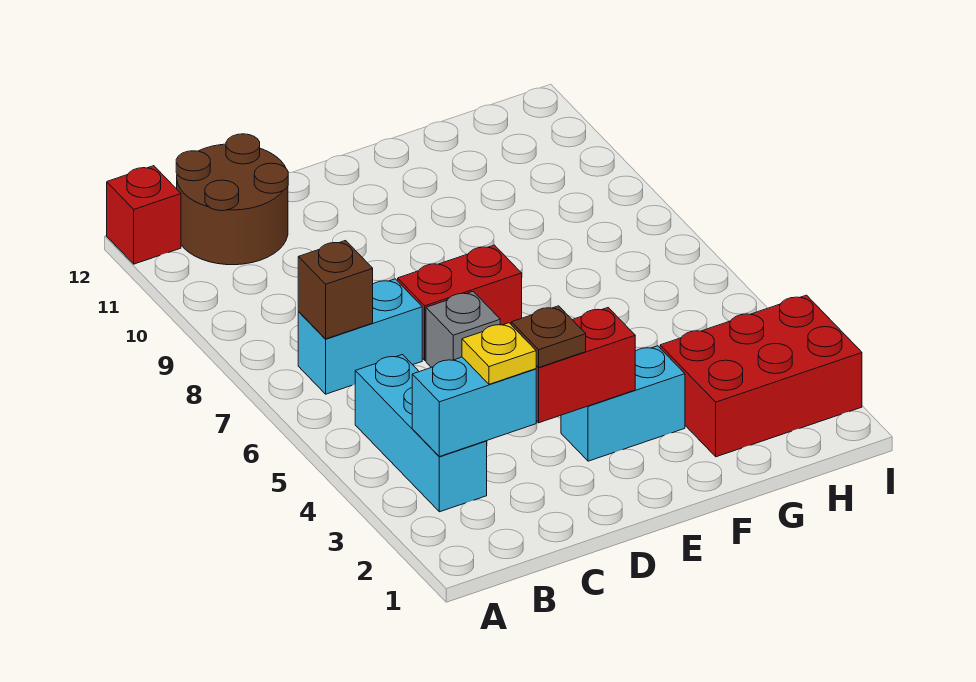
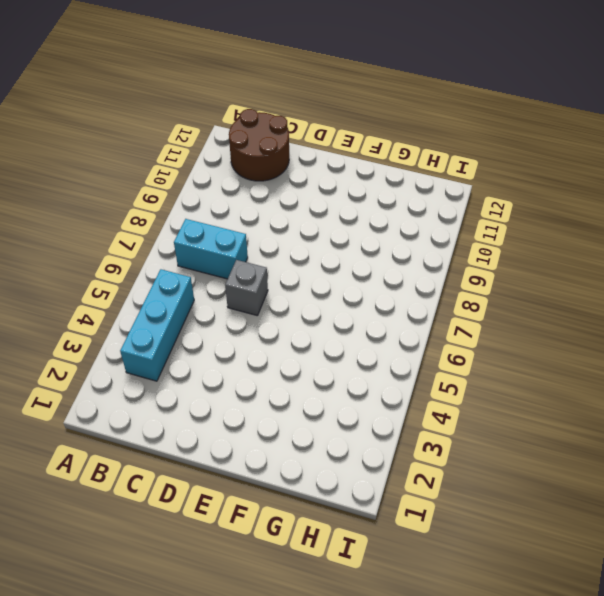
none -> red brick A12 level 1
none -> red brick D7:E7 level 1
none -> cyan brick E3:F3 level 1

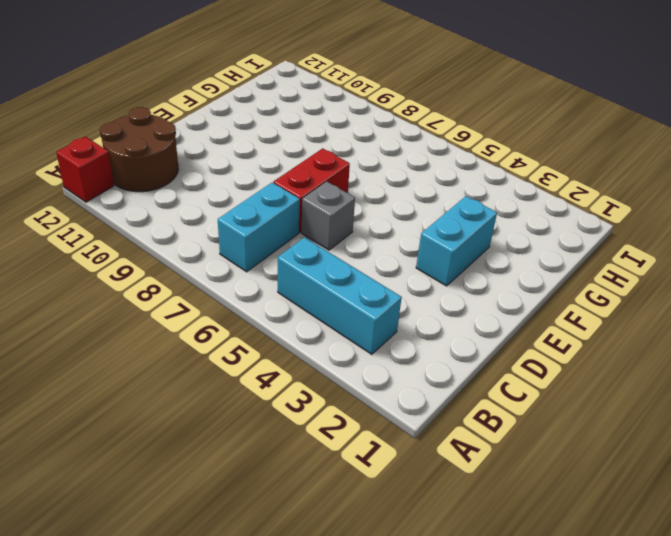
none -> red brick G2:I3 level 1
none -> cyan brick B3:C3 level 2
none -> brown brick B7 level 2

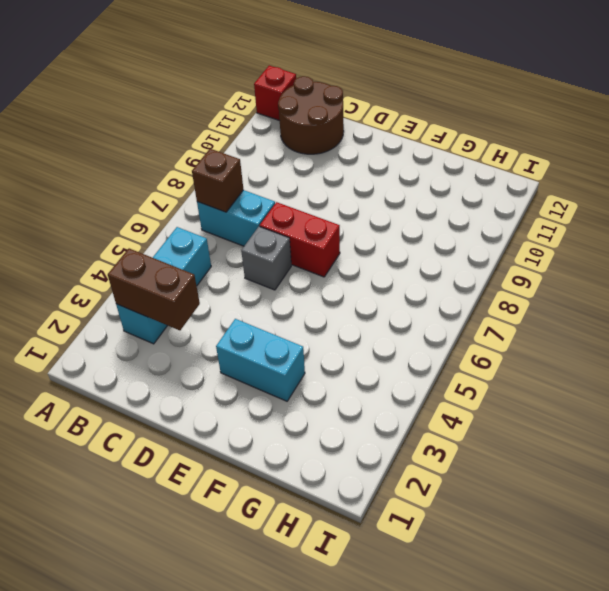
brown brick B3:C3 level 2 -> cyan brick B3:C3 level 2
none -> red brick G2:I3 level 1
none -> red brick D3:E3 level 2
none -> yellow plate C3 level 3

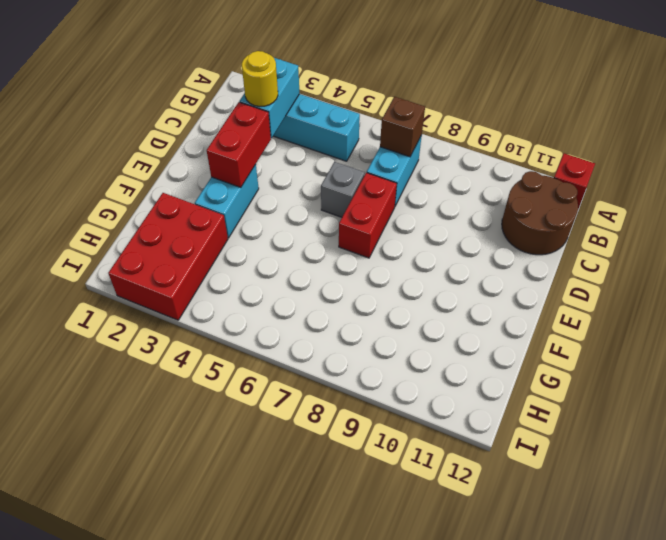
yellow round brick C3 level 3 -> yellow plate C3 level 3
none -> brown plate D3 level 3

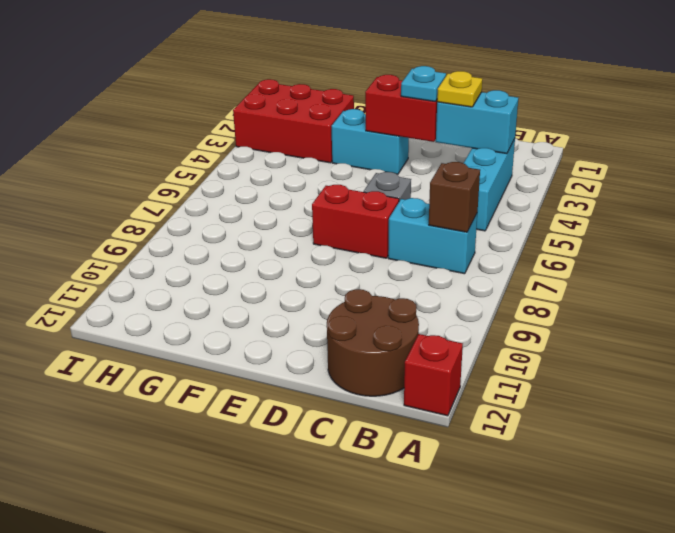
cyan plate D3 level 3 -> brown plate D3 level 3

